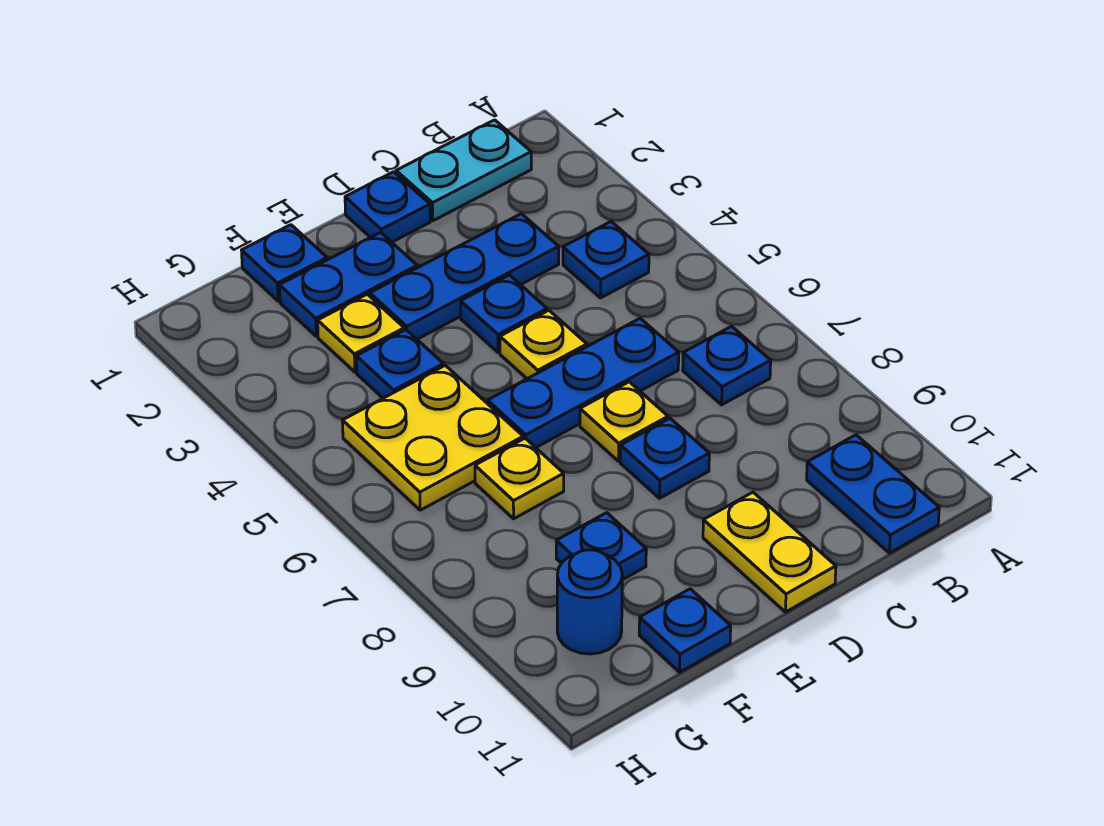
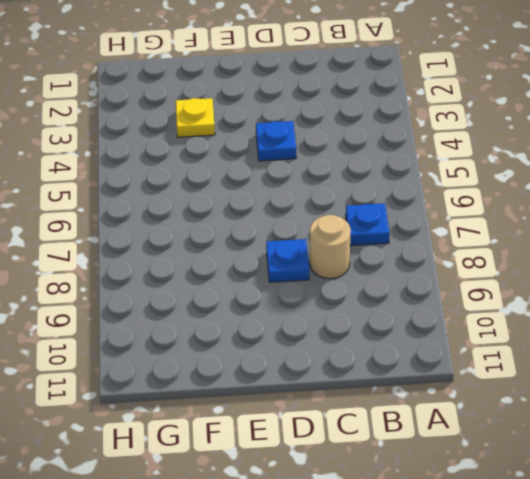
tan round brick C8 level 1 -> none
none -> cyan plate B1:C1 level 1
none -> blue plate B4 level 1
none -> blue plate B10:B11 level 1

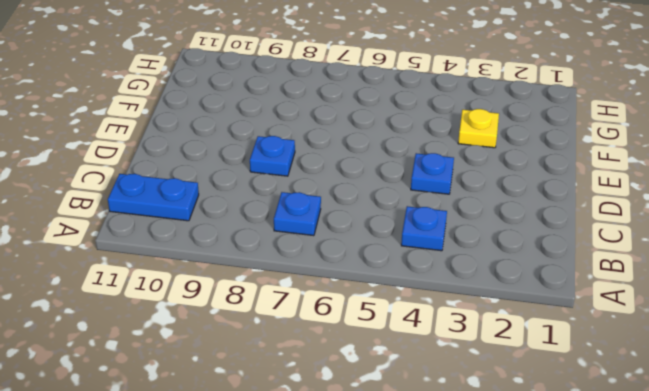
none -> cyan plate B1:C1 level 1
none -> blue plate C3:E3 level 1
none -> blue plate C6:E6 level 1

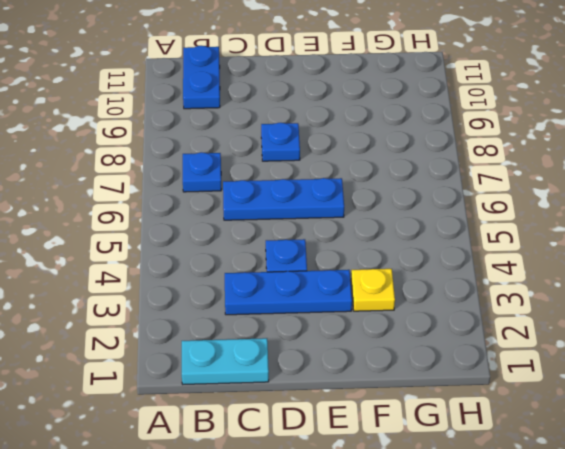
none -> blue plate B4 level 1
none -> blue plate D1 level 1
none -> yellow plate D5 level 1

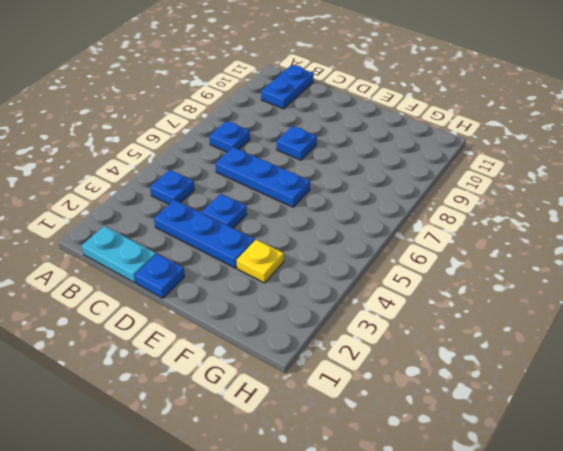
none -> yellow plate D5 level 1
none -> yellow plate D7 level 1
none -> yellow plate D10:D11 level 1

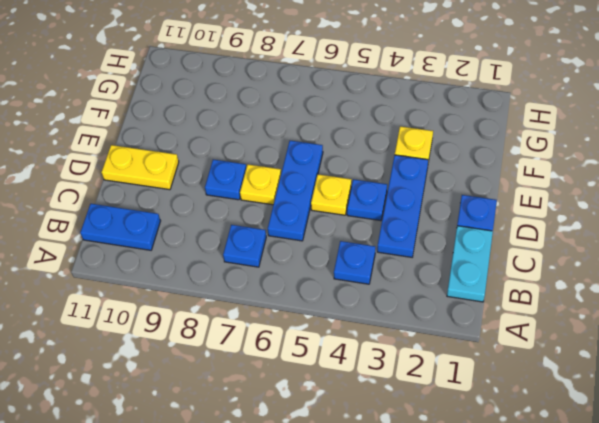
none -> blue plate E2:F2 level 1
none -> blue plate F1 level 1
none -> blue plate F4 level 1

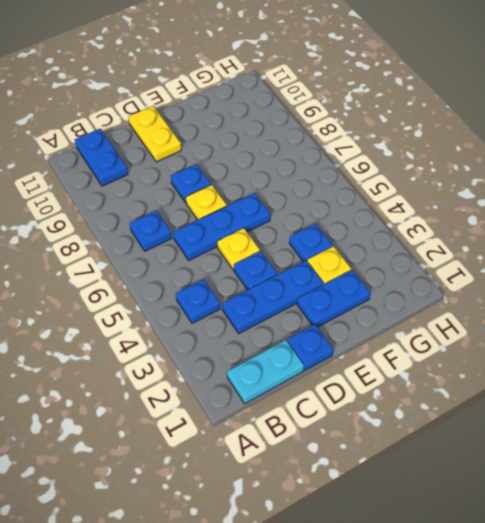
none -> blue plate F1 level 1
none -> yellow plate F5:G6 level 1
none -> yellow plate F7 level 1

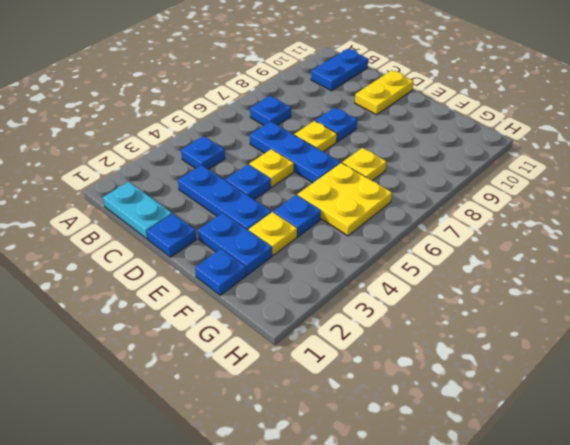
none -> blue plate F9 level 1
none -> blue plate F11 level 1
none -> blue round brick G10 level 1

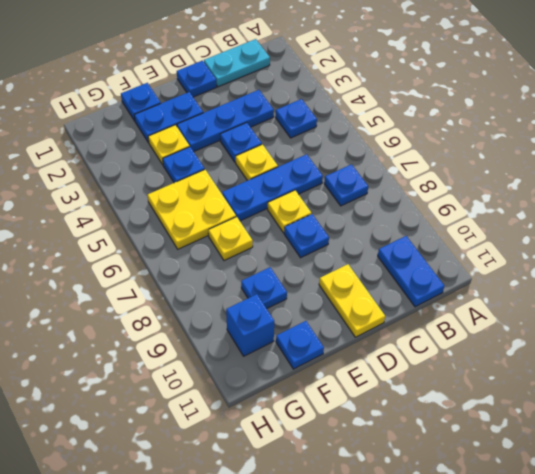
blue brick G10 level 1 -> blue round brick G10 level 1

